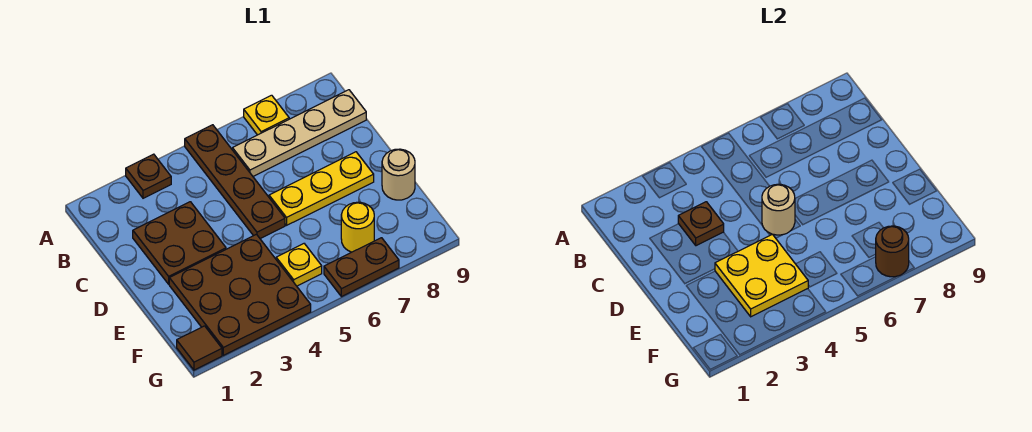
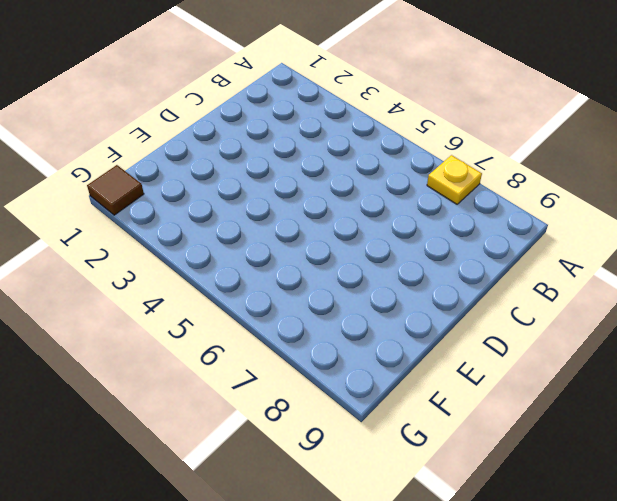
none -> brown plate A3 level 1
none -> brown plate A5:D5 level 1
none -> tan plate B6:B9 level 1

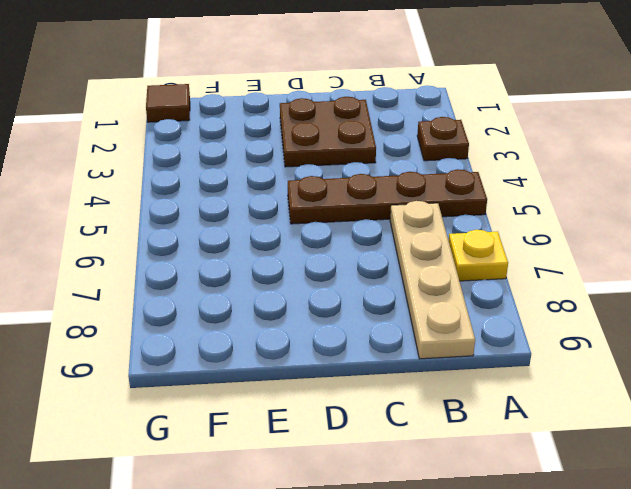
none -> yellow plate D6:D8 level 1
none -> brown plate E2:G4 level 1
none -> tan round brick E9 level 1

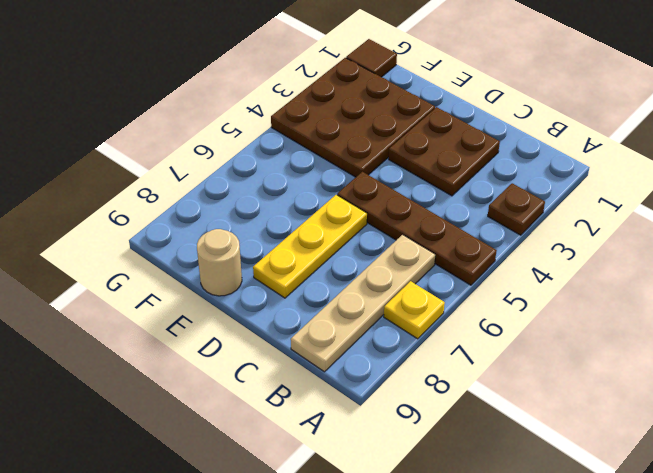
none -> yellow plate F5 level 1
none -> yellow round brick F7 level 1
none -> brown plate G6:G7 level 1

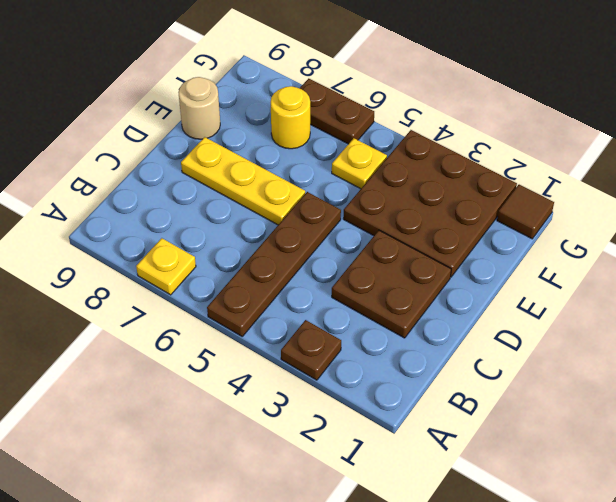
none -> tan plate B6:B9 level 1
none -> brown plate C3 level 2
none -> tan round brick D5 level 2

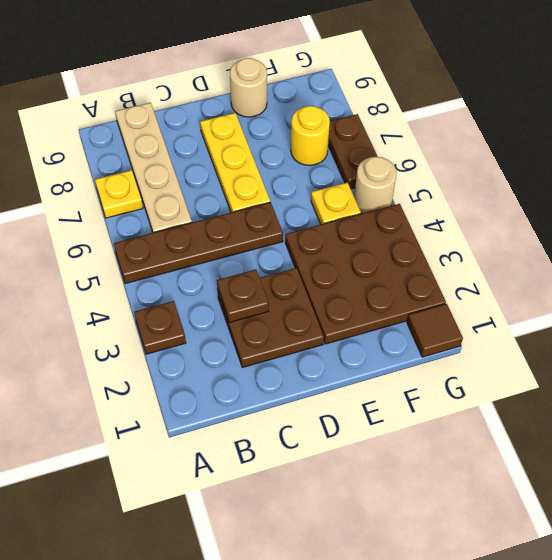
tan round brick G5 level 1 -> tan round brick D5 level 2
none -> yellow plate E3:F4 level 2
none -> brown round brick G7 level 2

